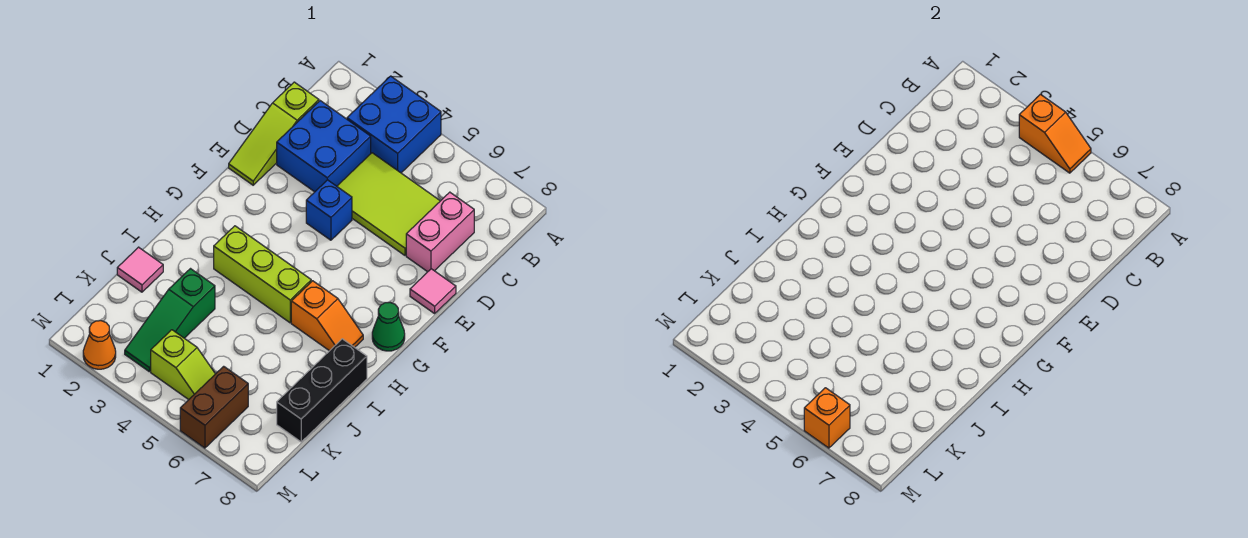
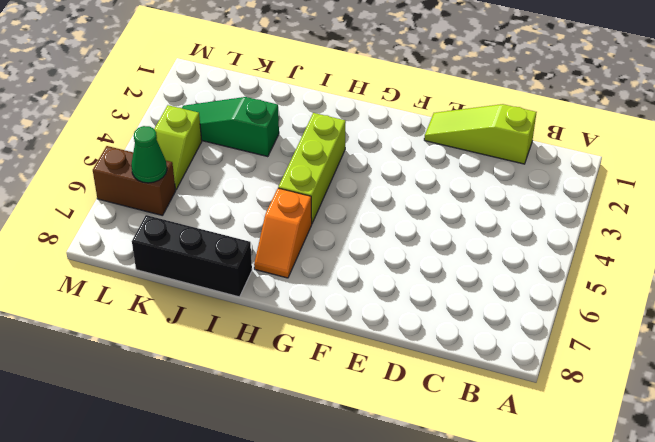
green cone L6 level 2 -> green cone G8 level 1
none -> blue brick A3:B4 level 1
none -> blue brick C2:D3 level 1
none -> lime tile C4:D6 level 1

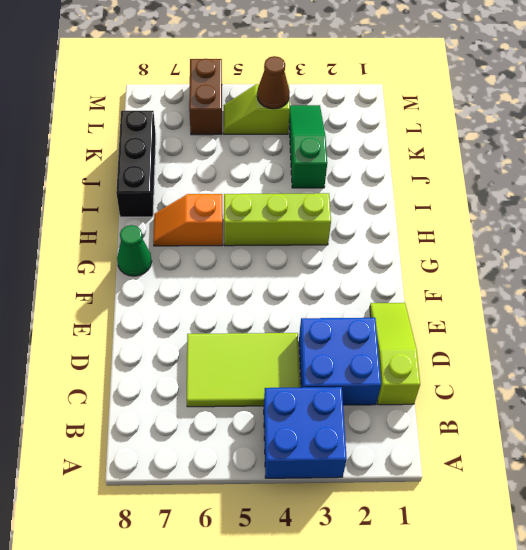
brown cone L4 level 2 -> none
none -> pink brick C7:D7 level 1
none -> blue brick E4 level 1
none -> pink tile E8 level 1

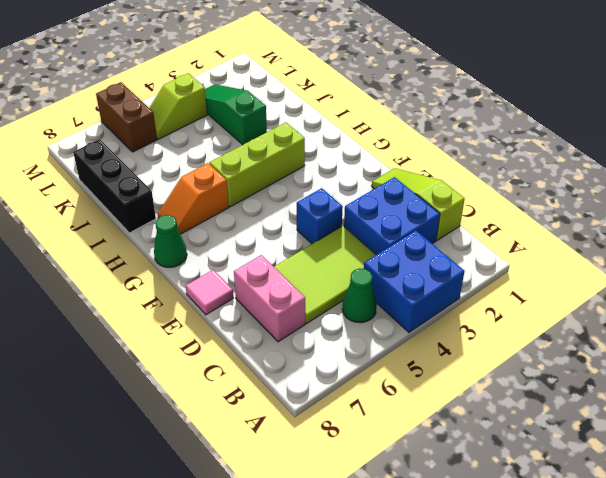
green cone B5 level 1 -> none
none -> pink tile J1 level 1
none -> orange cone M2 level 1
none -> orange slope A4:A5 level 2 top 4

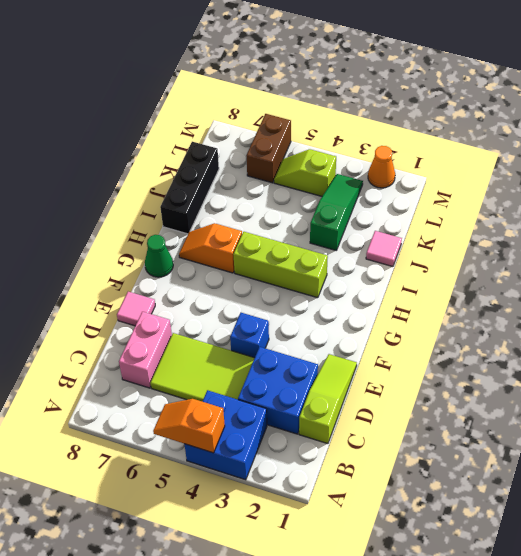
none -> orange brick M6 level 2

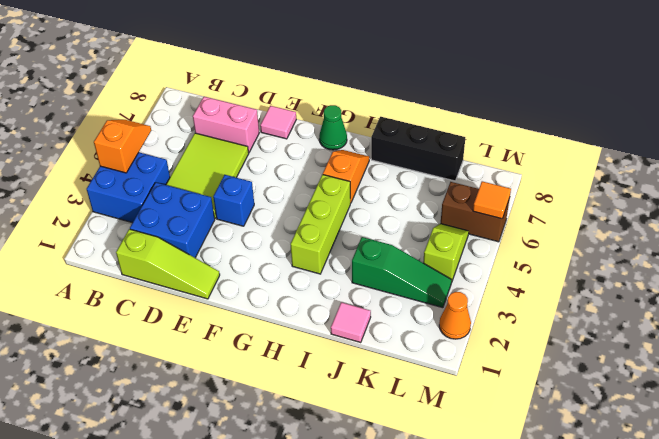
orange tile M6 level 2 -> orange brick M6 level 2

